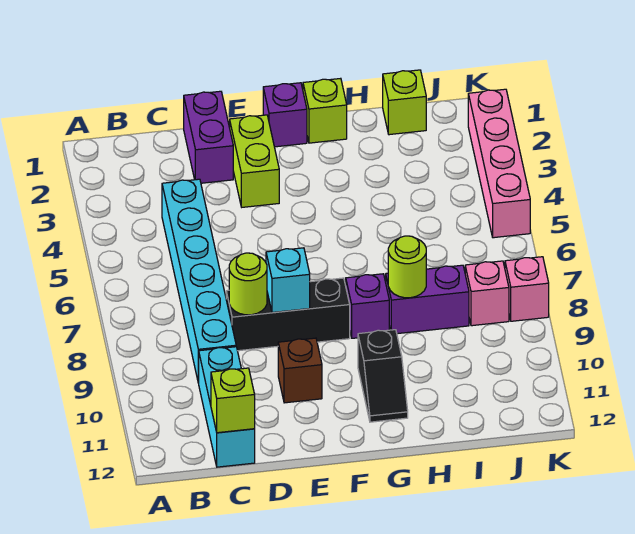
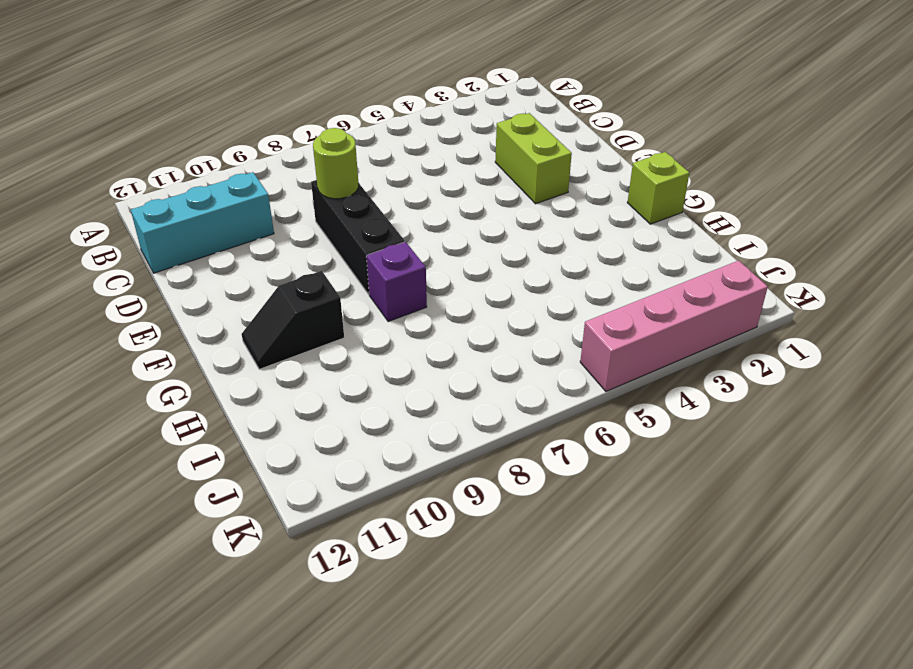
lime brick D3:E3 level 1 -> lime brick E2:E3 level 1
none -> cyan brick C4:C9 level 1
none -> purple brick D1:D2 level 1
none -> brown brick E10 level 1

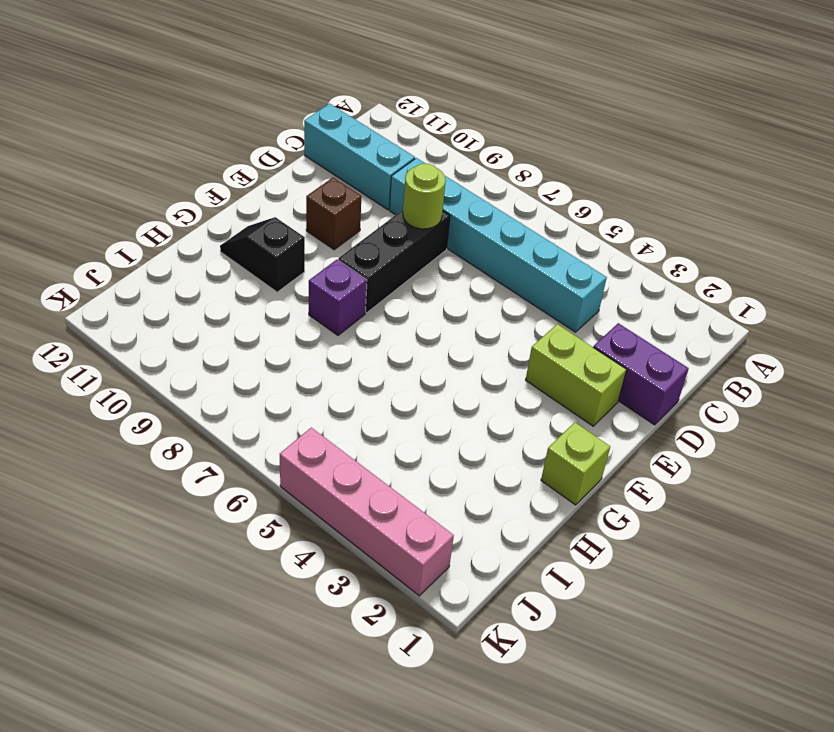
none -> purple brick F1 level 1
none -> purple brick H8:I8 level 1
none -> lime brick I1 level 1

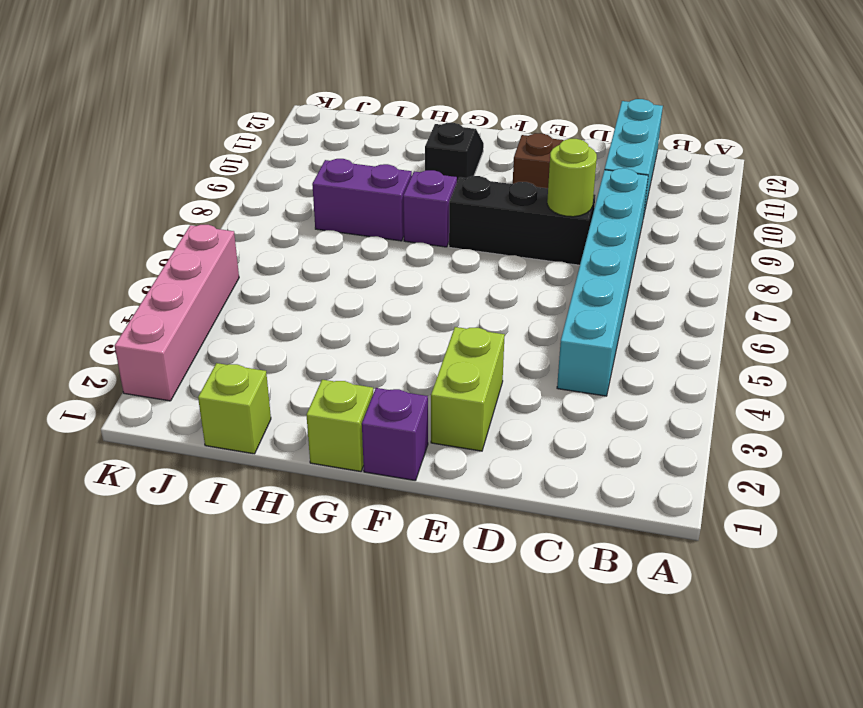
none -> purple brick D1:D2 level 1
none -> pink brick J8 level 1
none -> pink brick K8 level 1

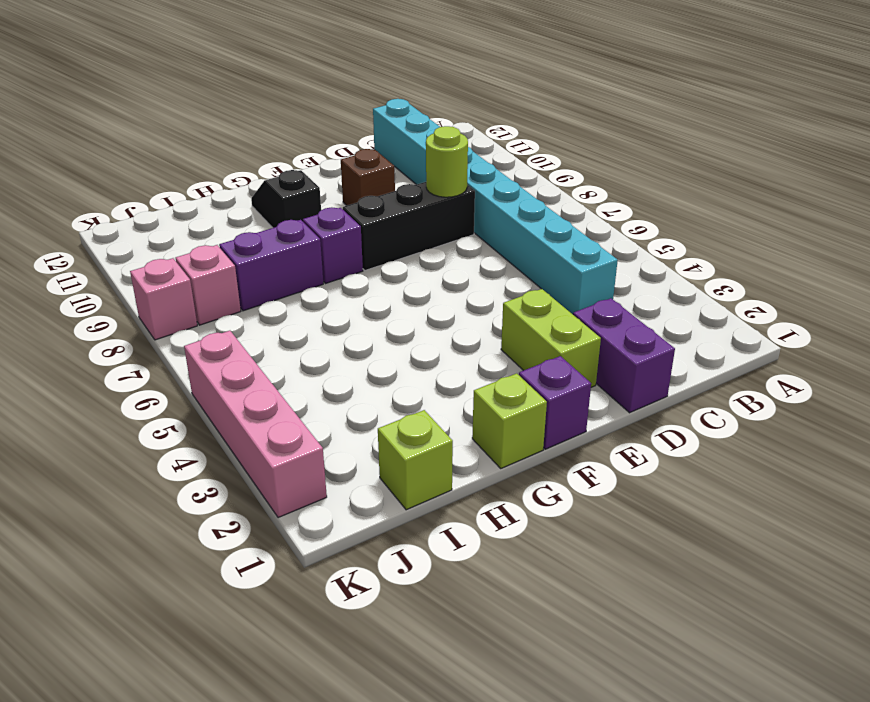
none -> lime brick C12 level 2
none -> cyan brick E8 level 2
none -> lime round brick H8 level 2

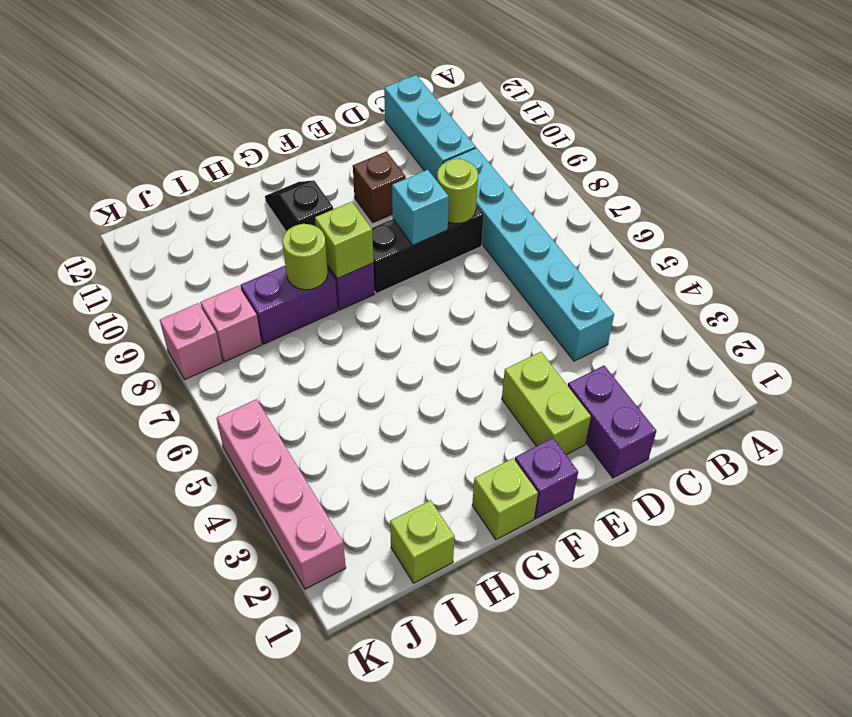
lime brick G8 level 2 -> lime brick C12 level 2

